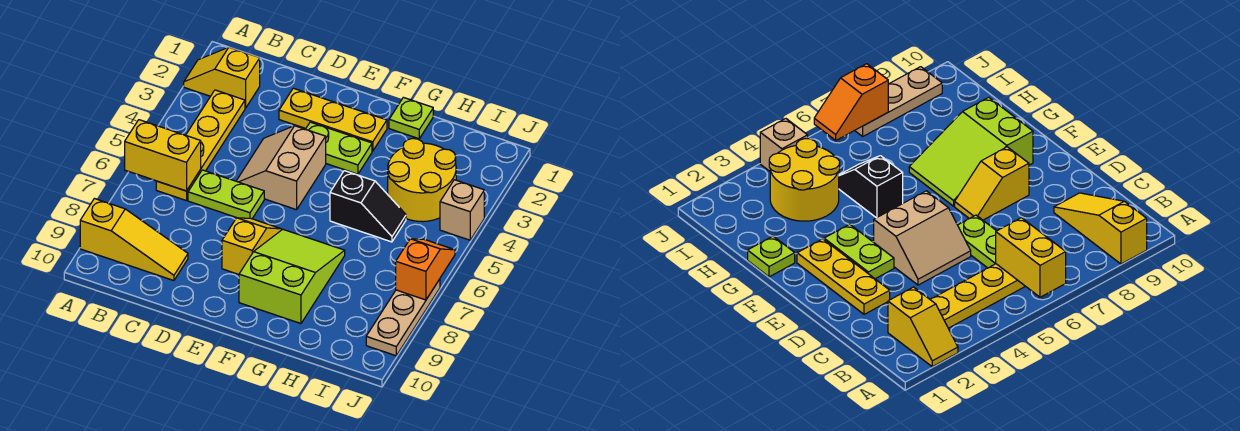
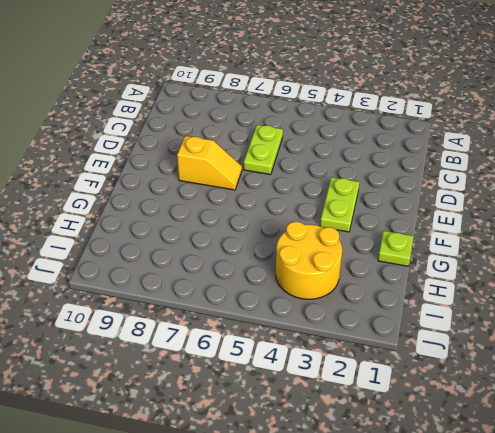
none -> yellow slope A2:B2 level 1 top B
none -> yellow slope A9:C9 level 1 top A
none -> yellow plate B3:B6 level 1

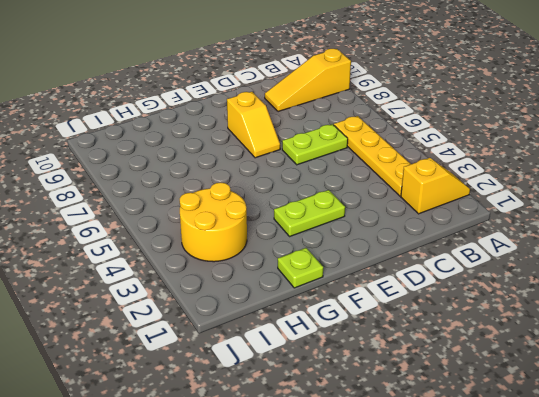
none -> yellow plate D2:F2 level 1
none -> tan slope D4:E5 level 1 top E
none -> lime slope F7:G9 level 1 top 9

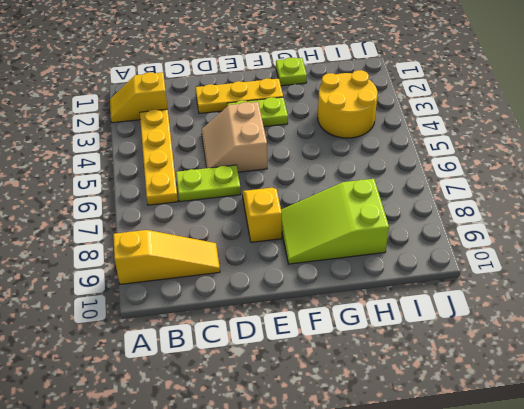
lime slope F8:H9 level 1 top H -> lime slope F7:G9 level 1 top 9
none -> black slope G5:H5 level 1 top G
none -> tan brick J4 level 1
none -> tan plate J7:J9 level 1

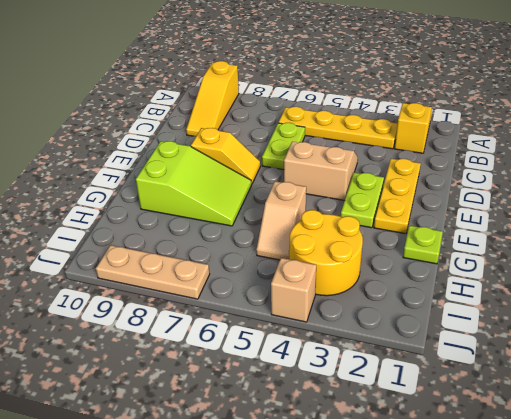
tan slope G5:H5 level 1 top G -> black slope G5:H5 level 1 top G
none -> yellow brick A6:B6 level 2
none -> orange slope J6:J7 level 2 top 7

